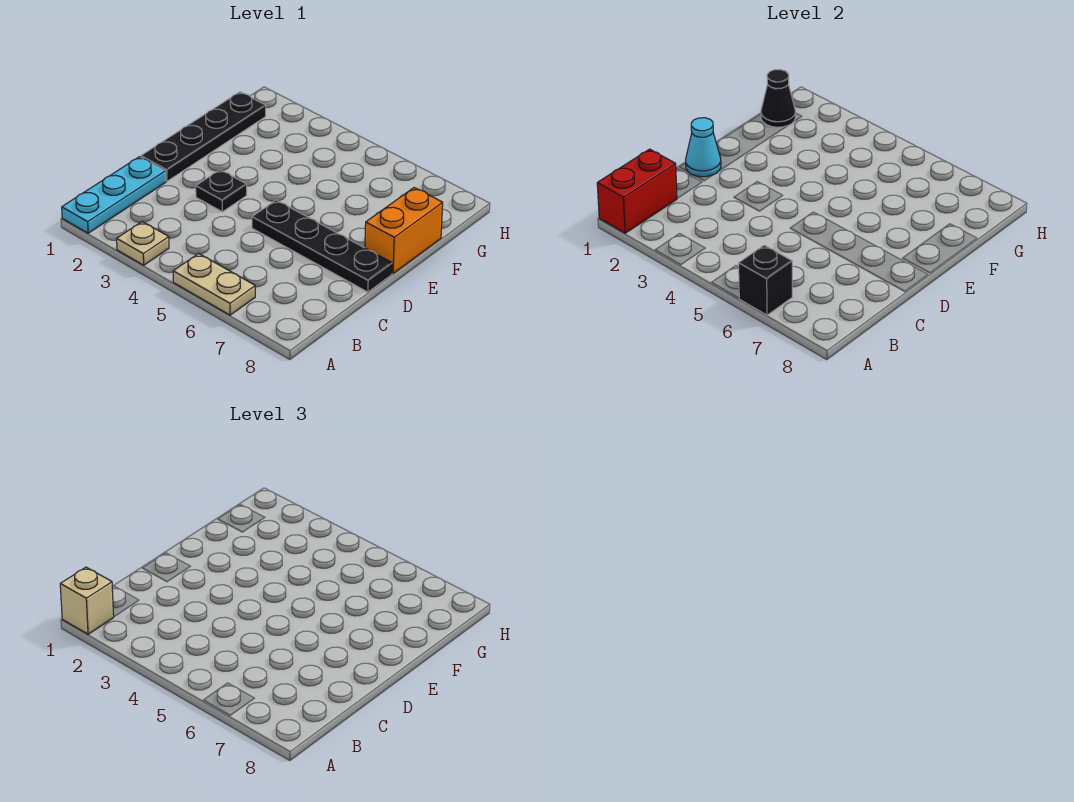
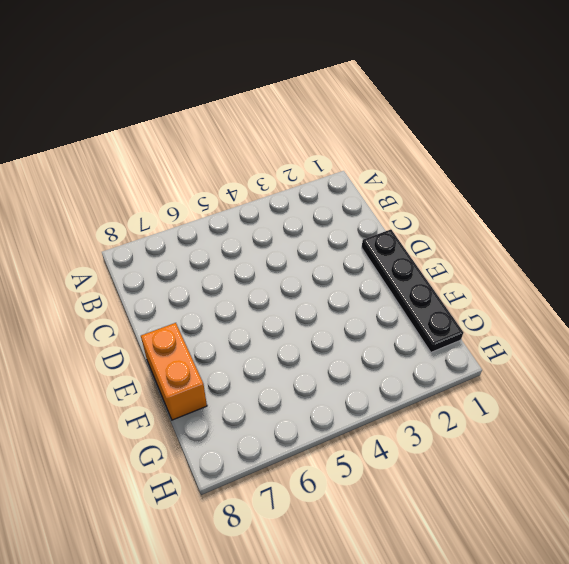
none -> cyan plate A1:C1 level 1
none -> tan plate A3 level 1
none -> tan plate A5:A6 level 1

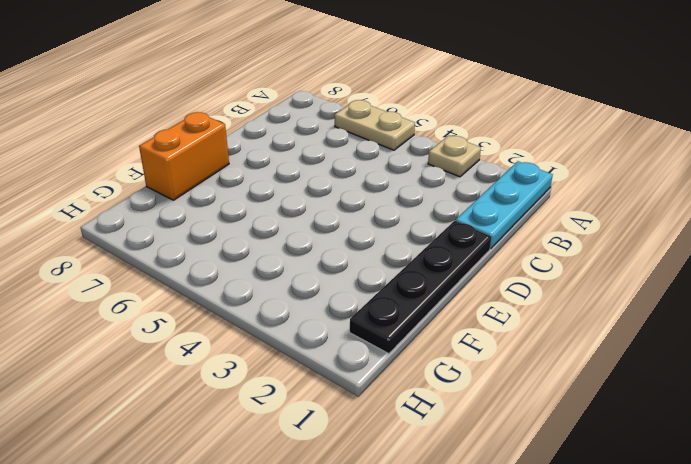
none -> black plate D3 level 1
none -> black plate D5:D8 level 1
none -> red brick A1:B1 level 2

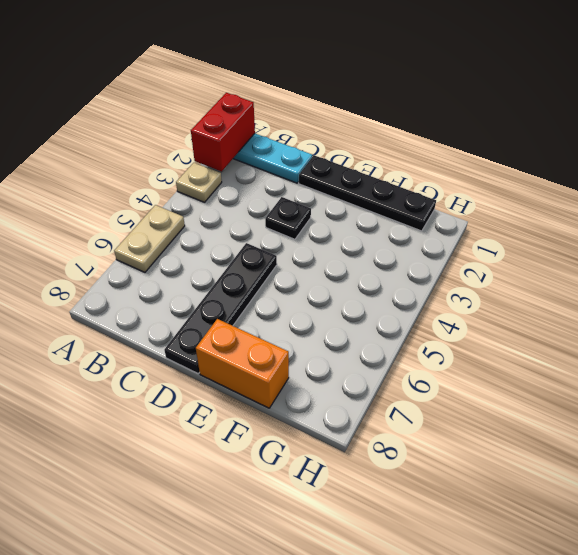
red brick A1:A2 level 2 -> red brick A1:B1 level 2
none -> black brick A6 level 2
none -> cyan cone D1 level 2
none -> black cone G1 level 2

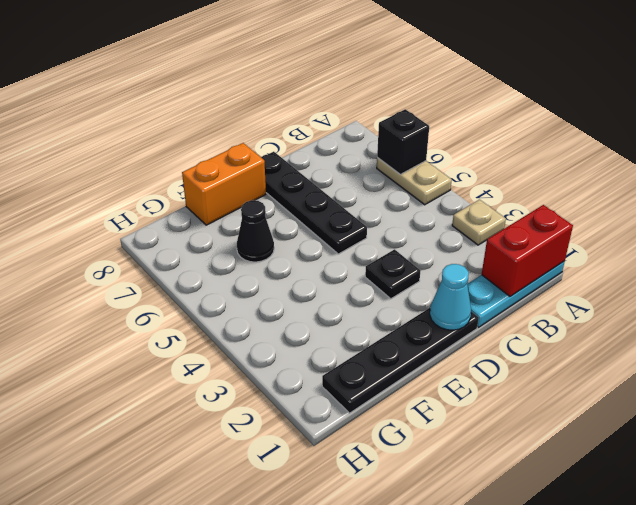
black cone F6 level 1 -> black cone G1 level 2
none -> tan brick A1 level 3

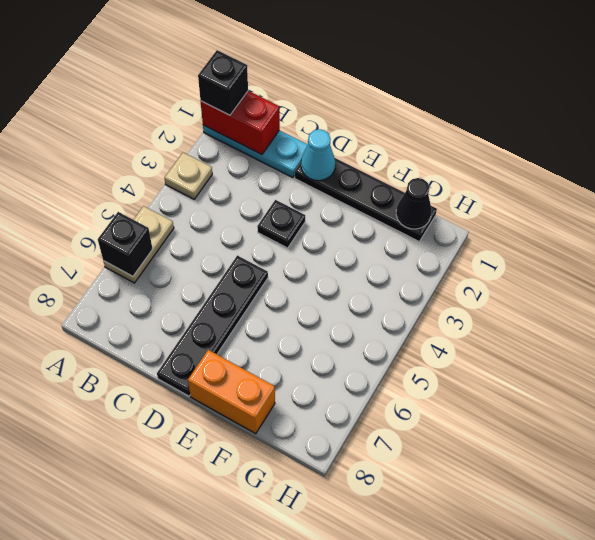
black brick A1 level 3 -> tan brick A1 level 3

